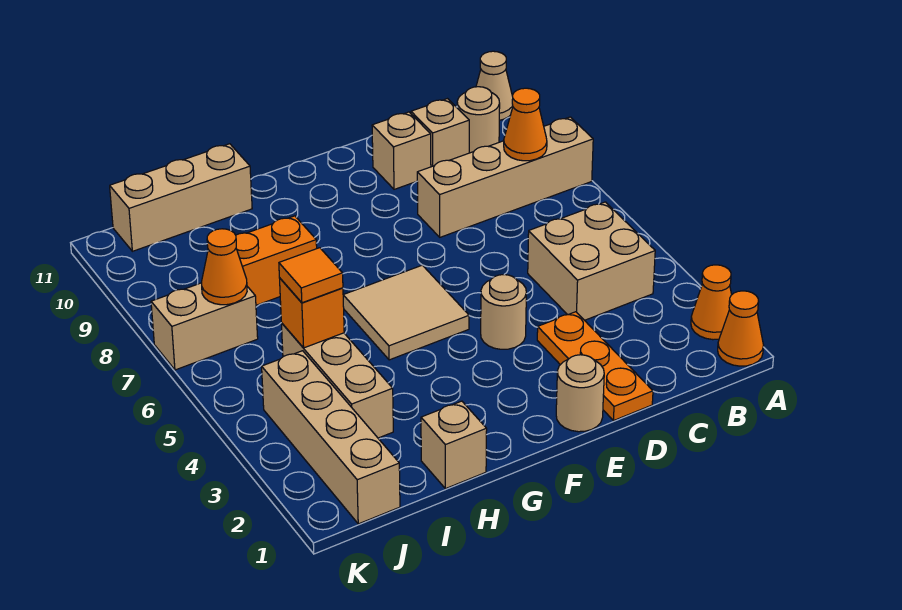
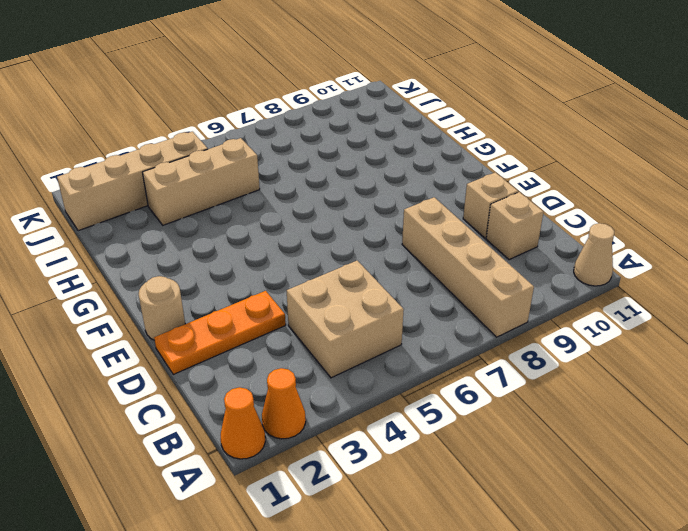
none -> tan round brick B10 level 1
none -> tan round brick E4 level 1
none -> tan tile F5:G6 level 1

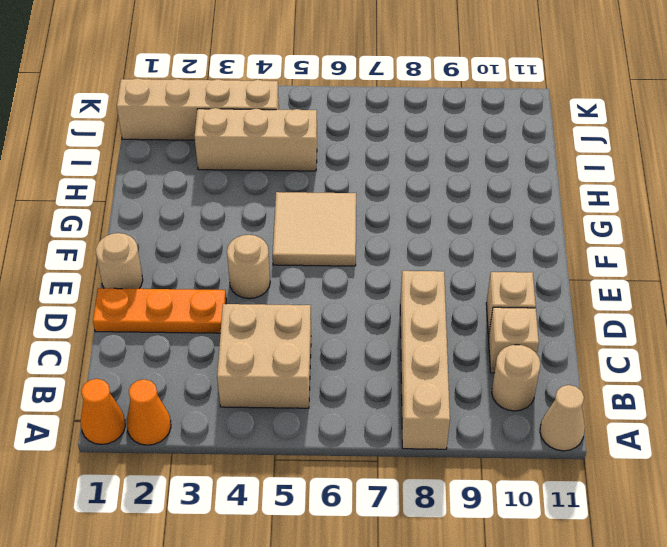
none -> tan brick H1 level 1
none -> orange brick H8:I8 level 1
none -> tan brick H11:J11 level 1

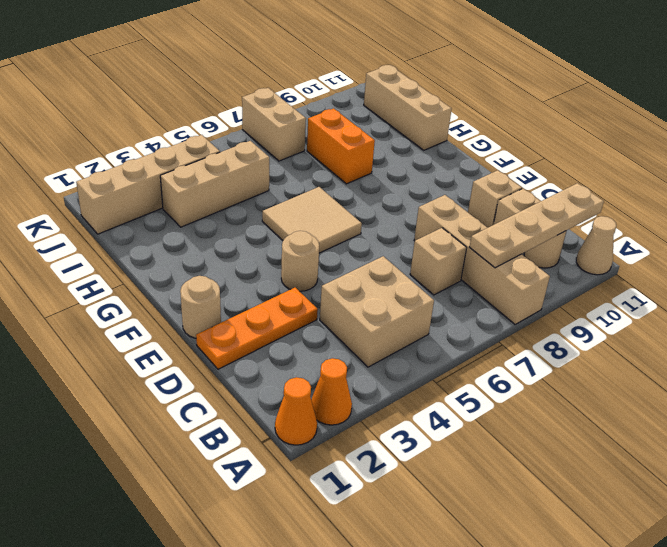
tan plate B8:B11 level 2 -> orange cone B8 level 2
tan brick C7 level 1 -> tan brick H1 level 1
none -> orange brick I5 level 2
none -> orange cone J7 level 2
none -> orange tile I5 level 3

